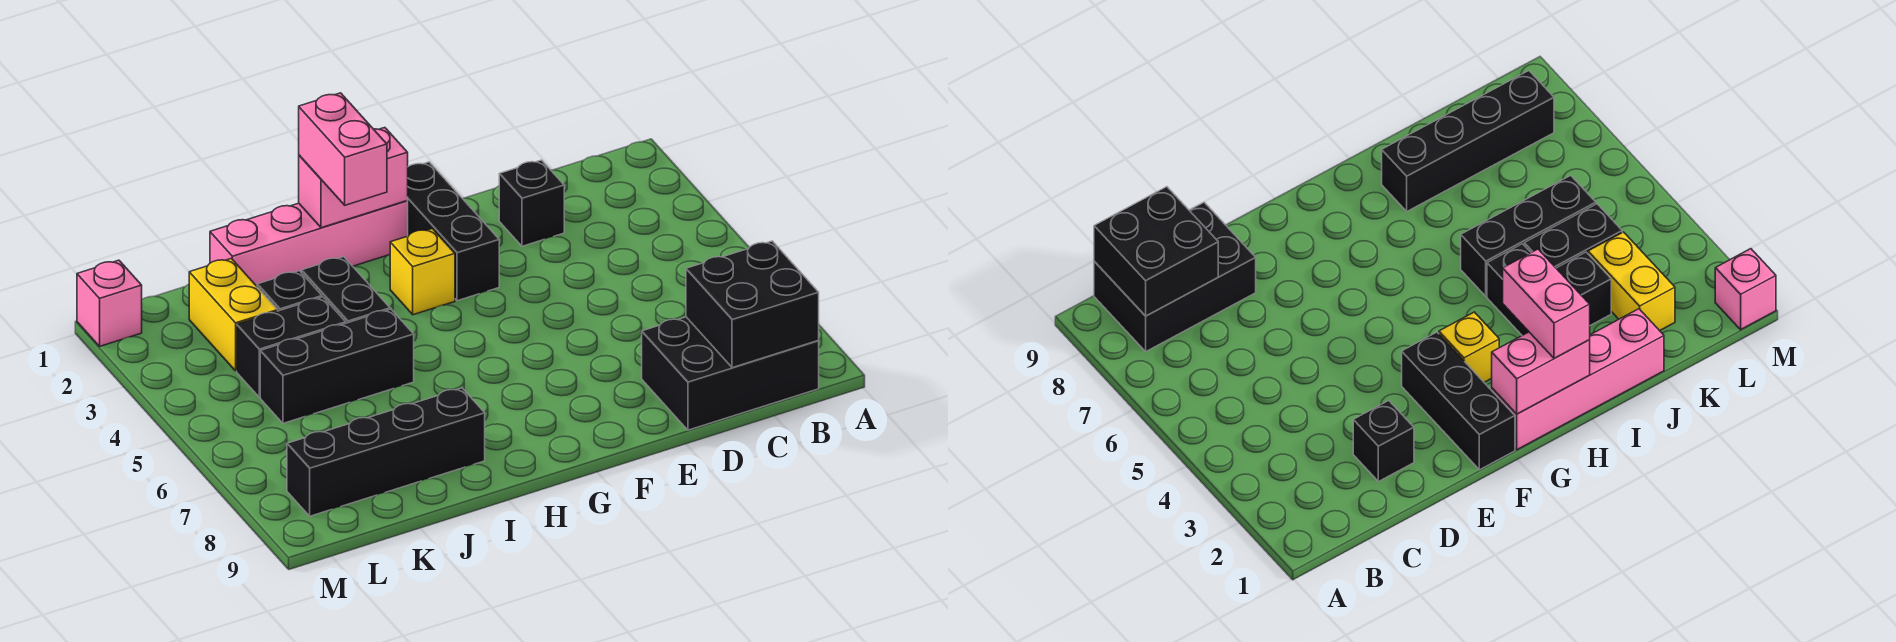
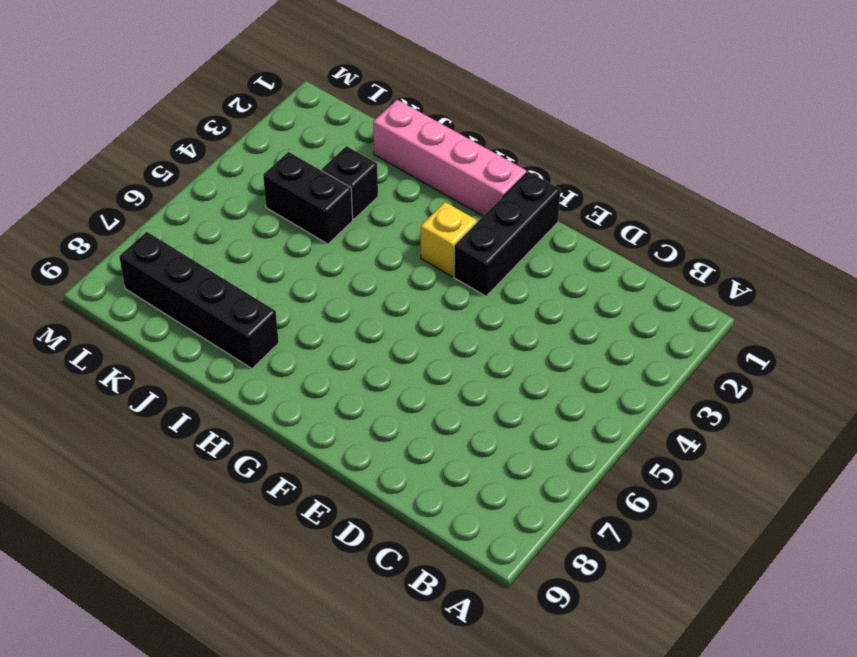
none -> black brick B8:D9 level 1
none -> black brick D2 level 1
none -> black brick I3:I4 level 1

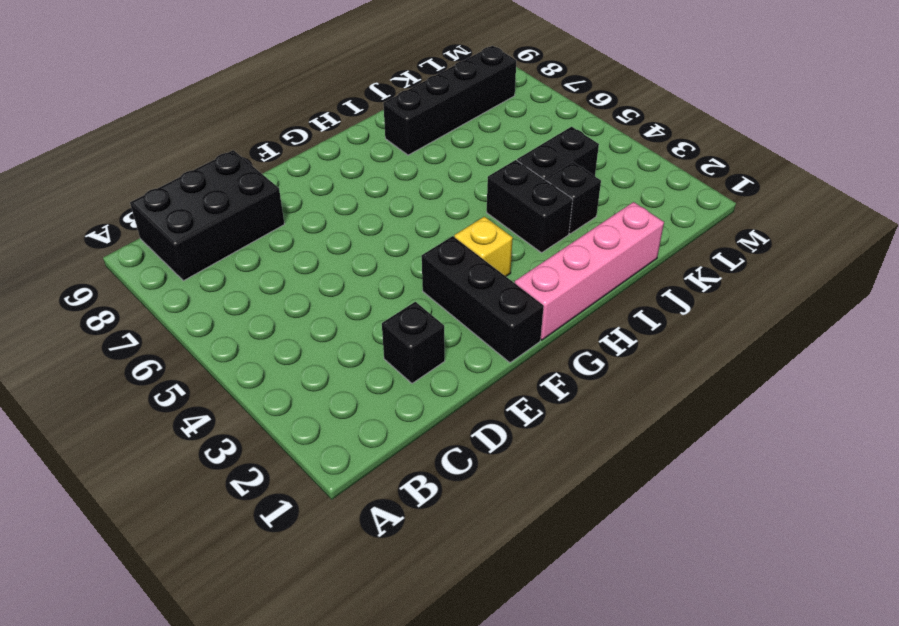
none -> black brick I5:K5 level 1
none -> yellow brick K2:K3 level 1
none -> pink brick M1 level 1

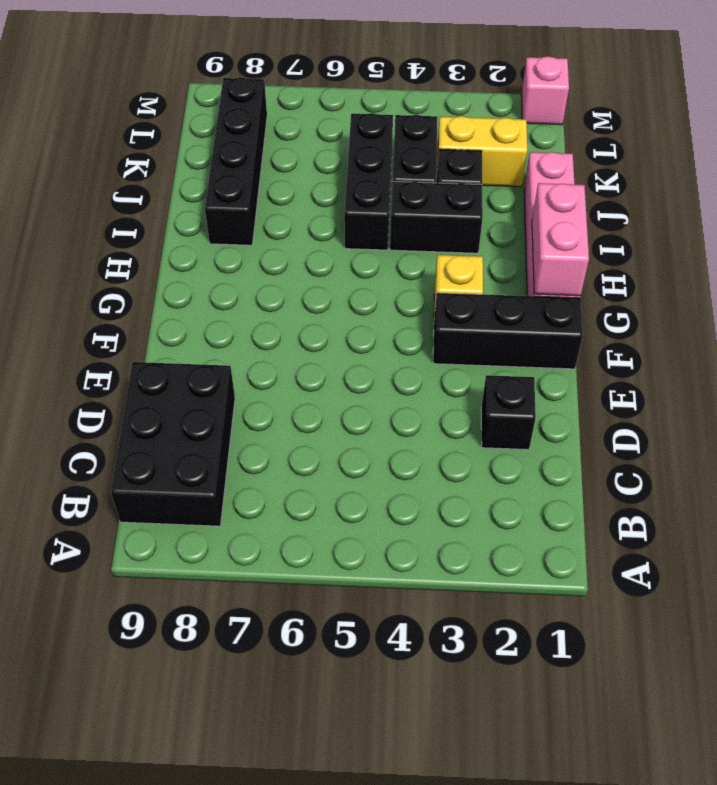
none -> black brick B8:C9 level 2
none -> pink brick H1:H2 level 3

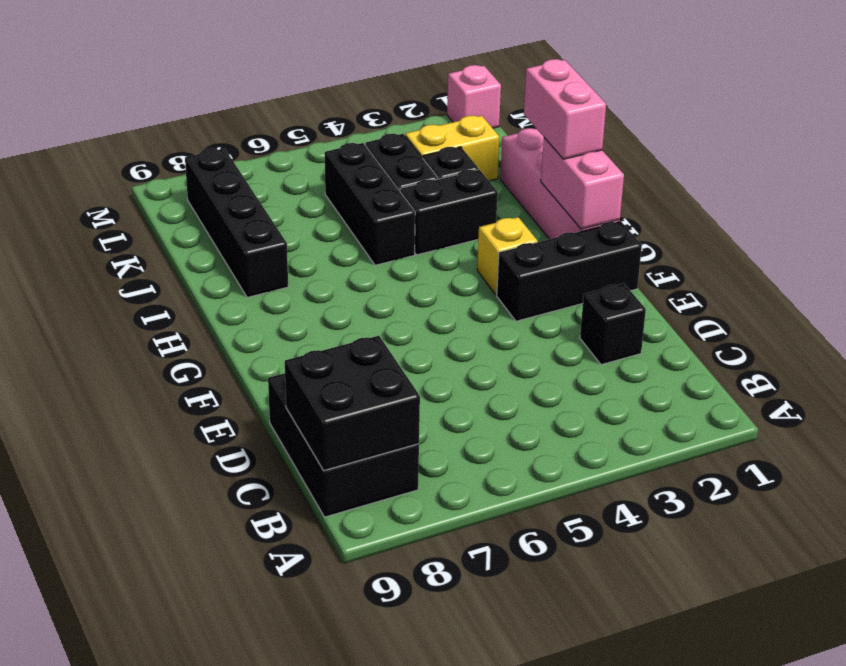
pink brick H1:I1 level 3 -> pink brick H1:H2 level 3

